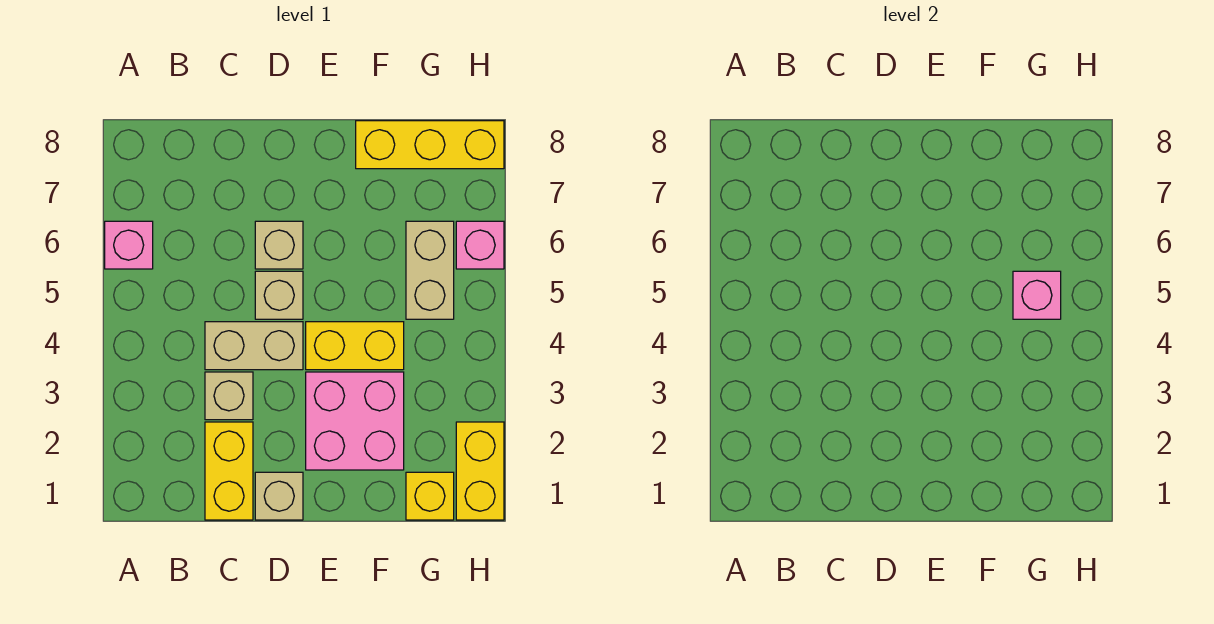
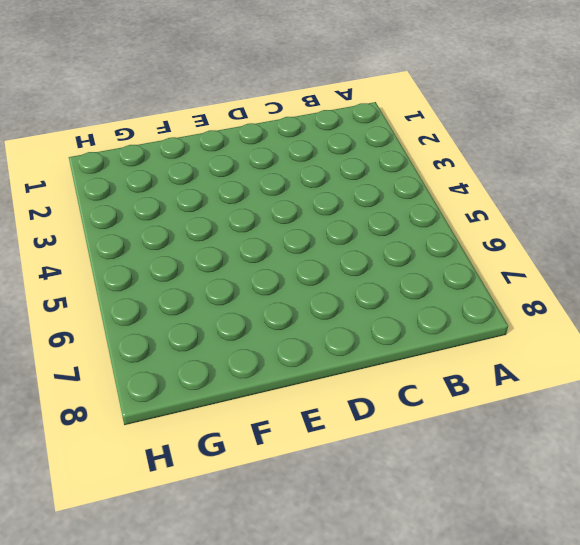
none -> pink brick A6 level 1
none -> yellow brick C1:C2 level 1
none -> tan brick C3 level 1

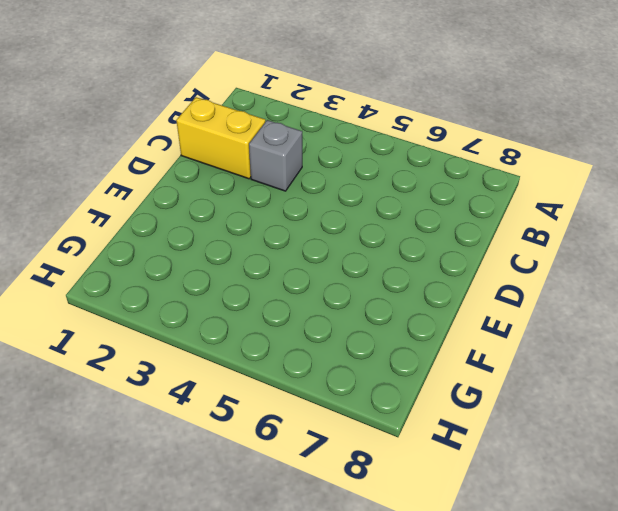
grey brick C3 level 1 -> tan brick C3 level 1
none -> pink brick A6 level 1
none -> tan brick C4:D4 level 1
none -> tan brick D1 level 1

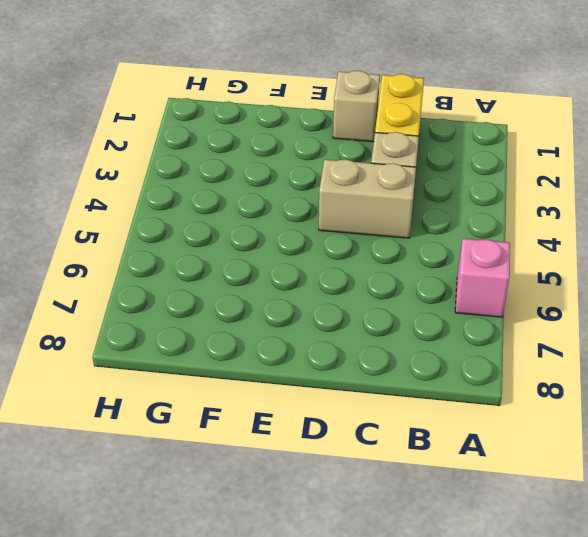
none -> tan brick D5 level 1
none -> tan brick D6 level 1
none -> pink brick E2:F3 level 1

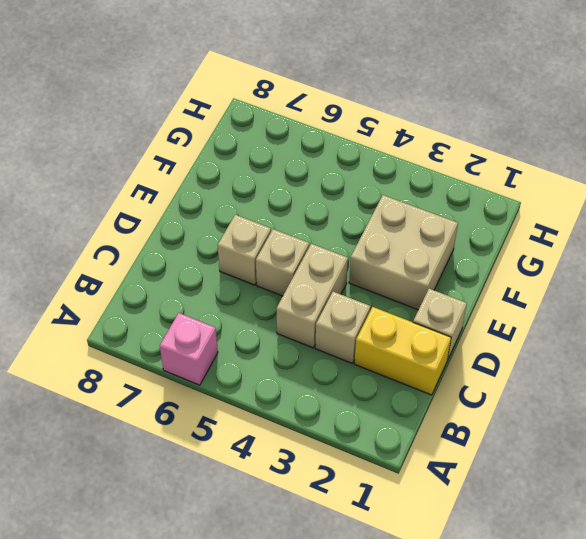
tan brick E2:F3 level 1 -> pink brick E2:F3 level 1
none -> yellow brick E4:F4 level 1
none -> yellow brick F8:H8 level 1
none -> yellow brick G1 level 1

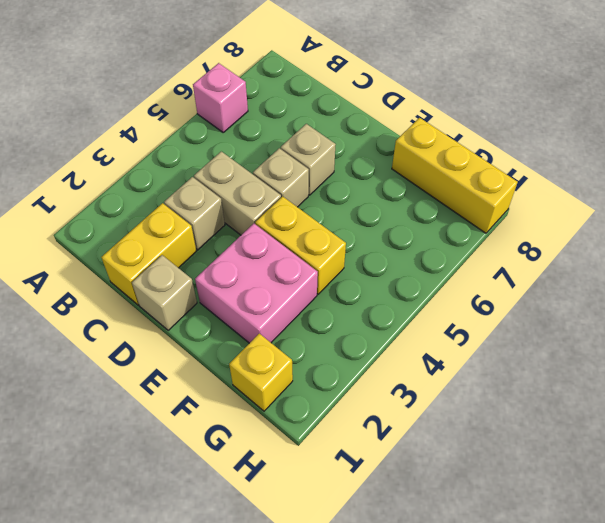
none -> tan brick G5:G6 level 1
none -> yellow brick H1:H2 level 1
none -> pink brick H6 level 1

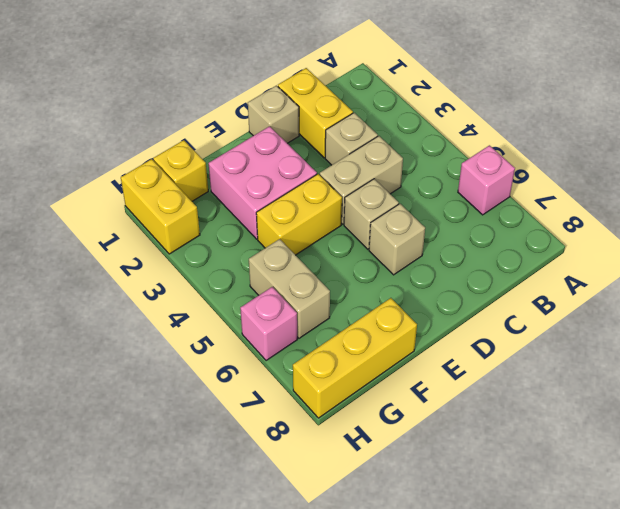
none -> pink brick G5 level 2

